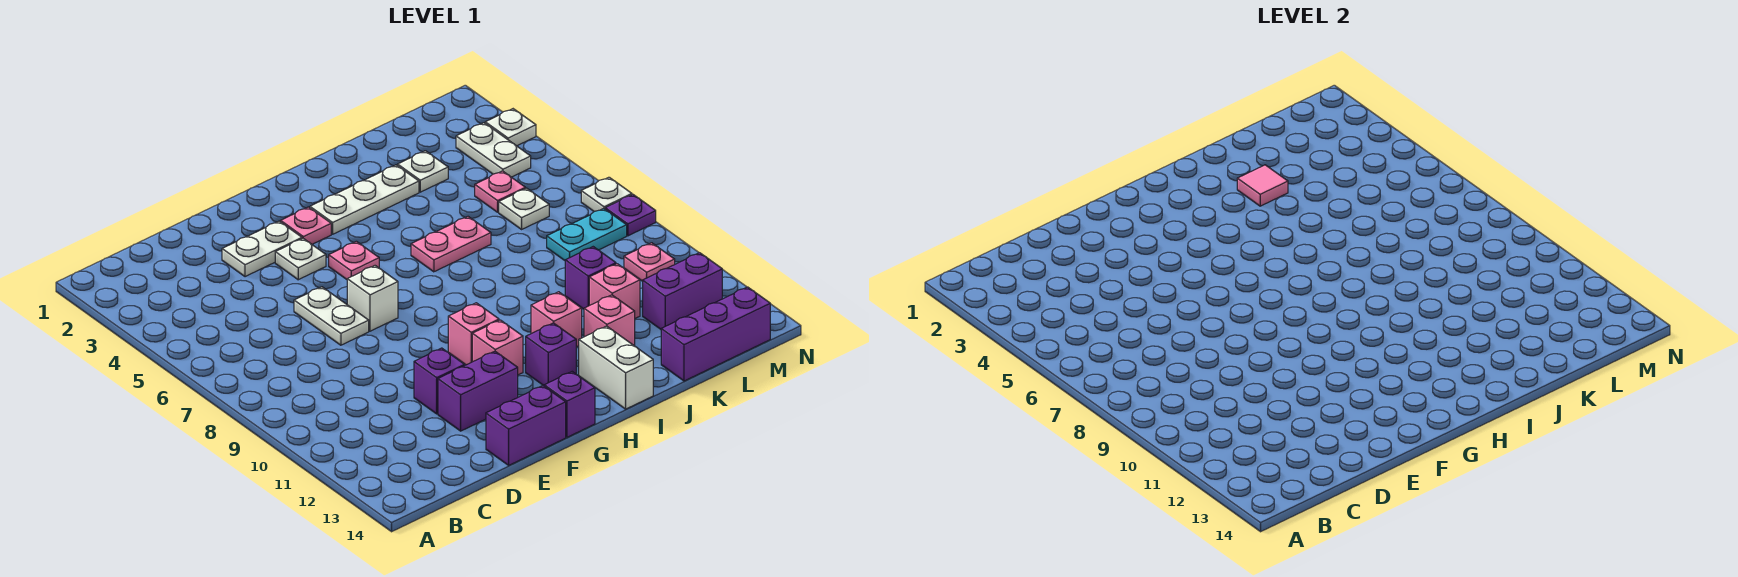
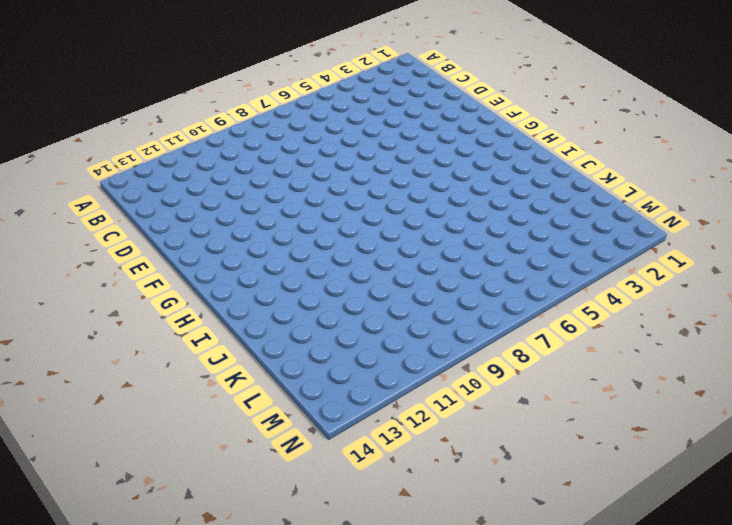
none -> white plate E3:F3 level 1
none -> white plate E6:E7 level 1
none -> purple brick E11 level 1
none -> purple brick E12:F12 level 1

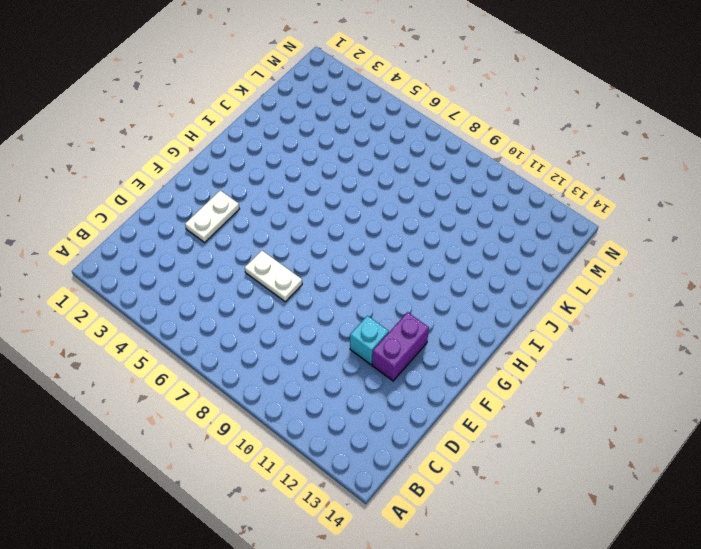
cyan brick E11 level 1 -> purple brick E11 level 1
none -> purple brick E14:F14 level 1
none -> white plate F4 level 1
none -> white brick F7 level 1
none -> pink plate G3 level 1

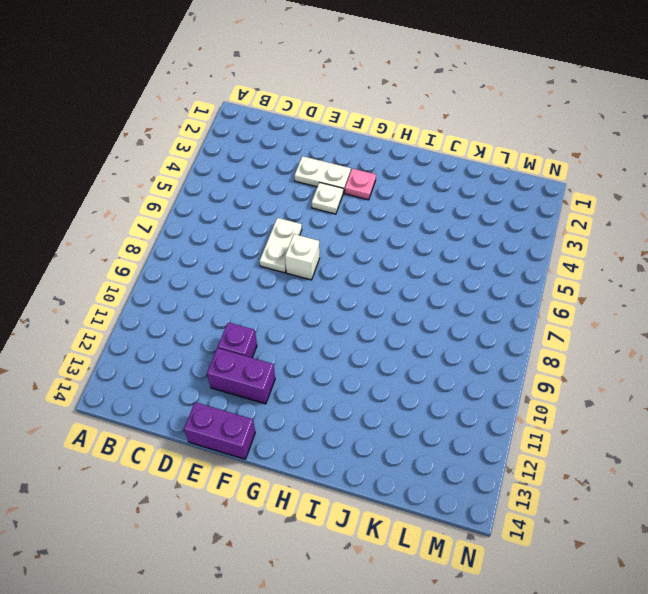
none -> pink plate G5 level 1
none -> pink brick G10 level 1
none -> pink brick G11 level 1
none -> purple brick G14 level 1

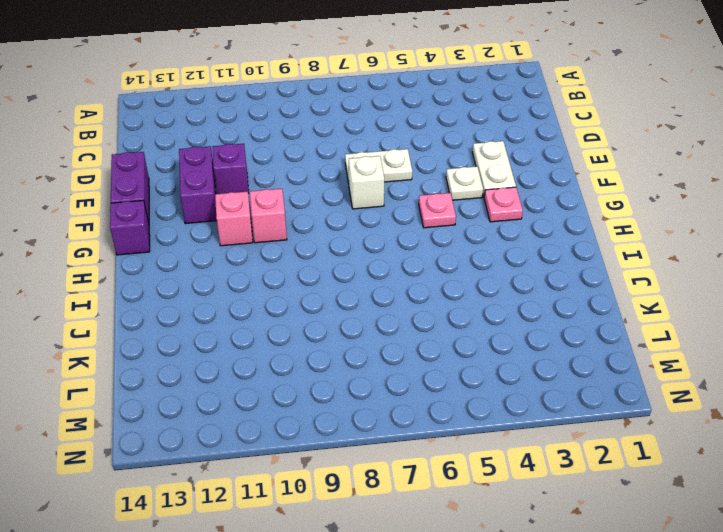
none -> white plate H3:J3 level 1
none -> purple brick H12 level 1
none -> pink plate I6:J6 level 1
none -> pink brick I11 level 1

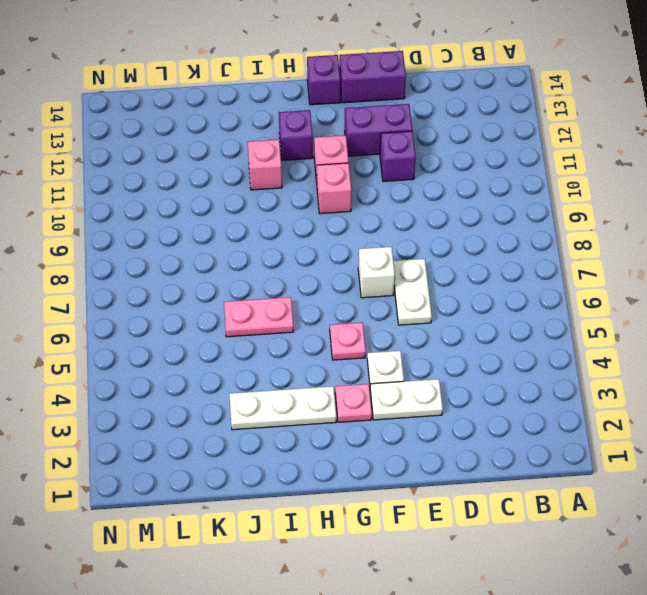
none -> white brick I13:I14 level 1
none -> pink brick J12 level 1
none -> white plate K3 level 1
none -> purple brick K10 level 1

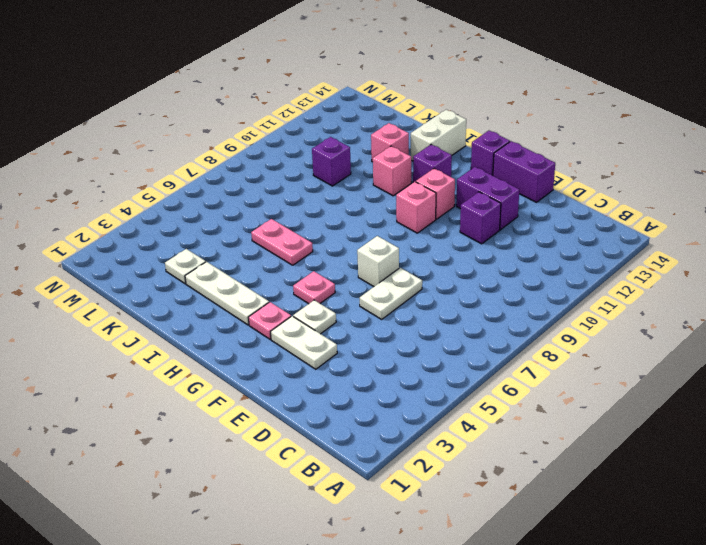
none -> pink brick K11 level 1
none -> purple brick K14:M14 level 1
none -> pink plate L5 level 1
none -> white plate L6 level 1

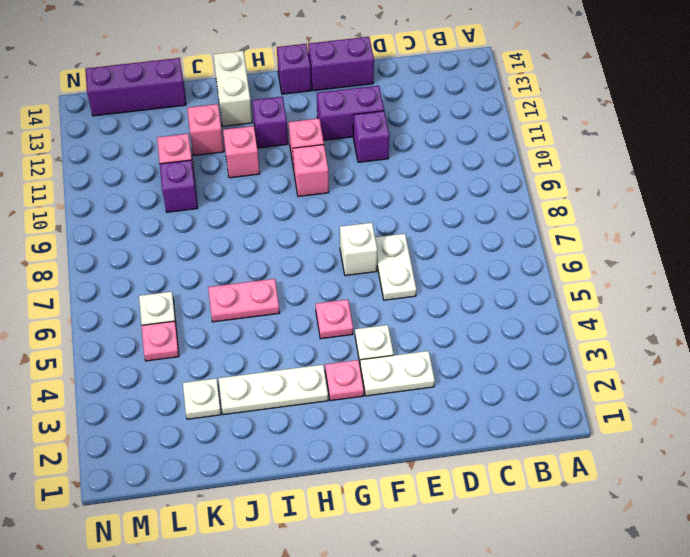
none -> cyan plate L8:M8 level 1
none -> purple brick L12:M12 level 1
none -> white plate M3:M4 level 1
none -> pink plate M10 level 1

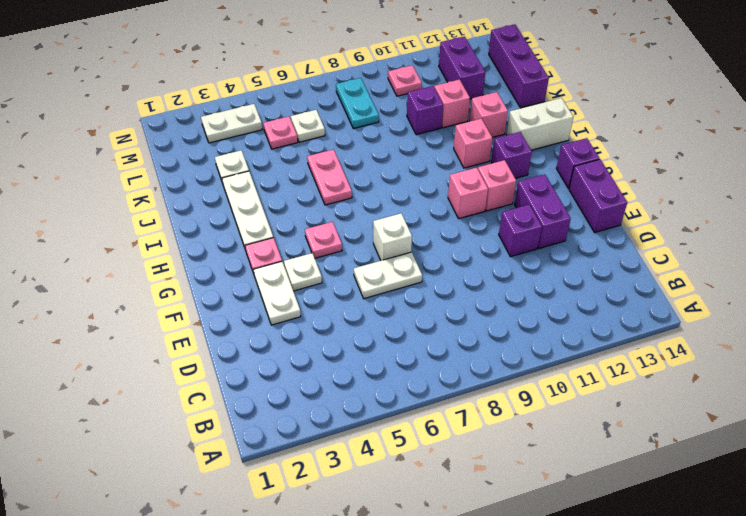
none -> white plate N3 level 1
none -> white plate N7 level 1
none -> purple plate N8 level 1
none -> pink tile J3 level 2

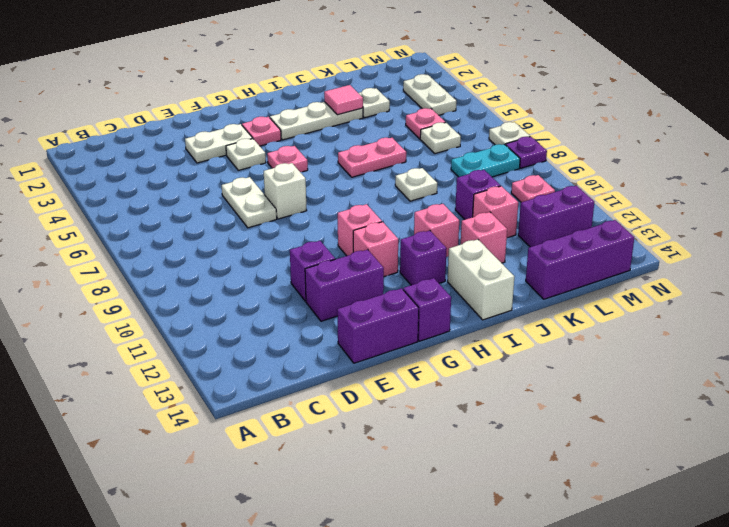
white plate J8 level 1 -> white plate N3 level 1

